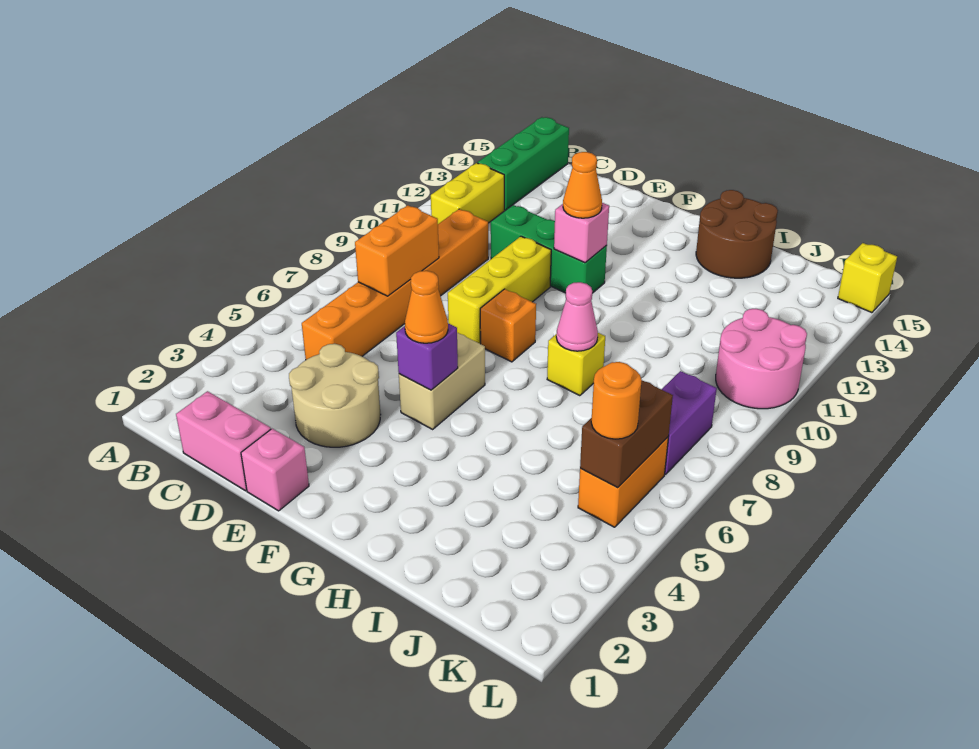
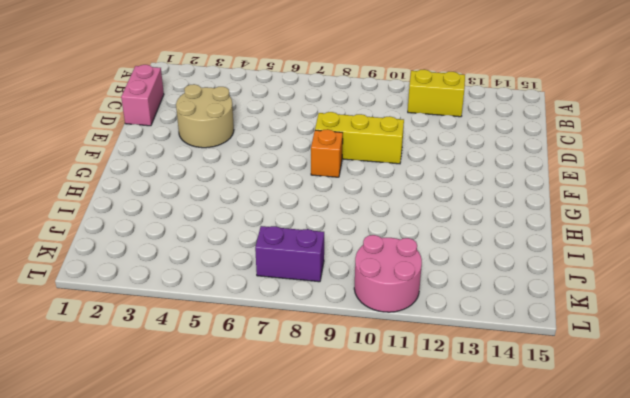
none -> green brick B13:B15 level 1
none -> orange brick C5:C10 level 1
none -> green brick D11:F11 level 1

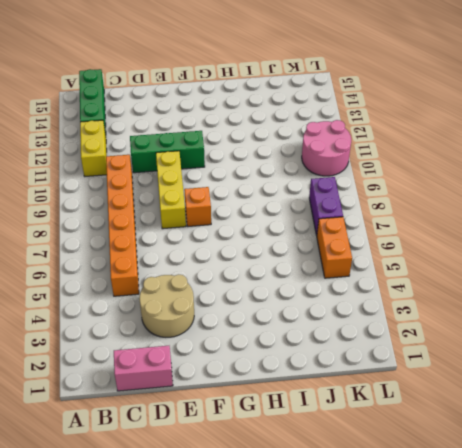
none -> pink brick E1 level 1
none -> tan brick F5:F6 level 1
none -> yellow brick H8 level 1

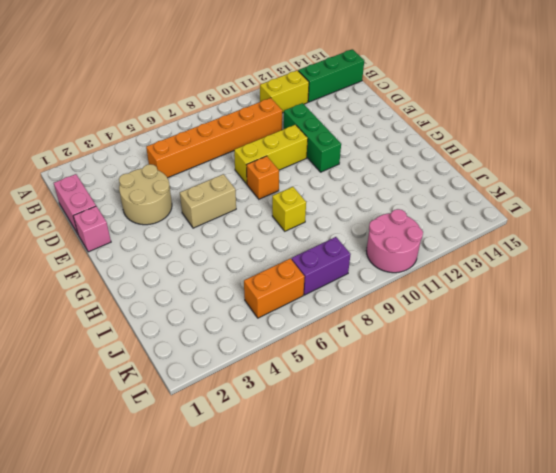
none -> brown round brick H14:I15 level 1
none -> yellow brick L15 level 1
none -> orange brick C7:C8 level 2

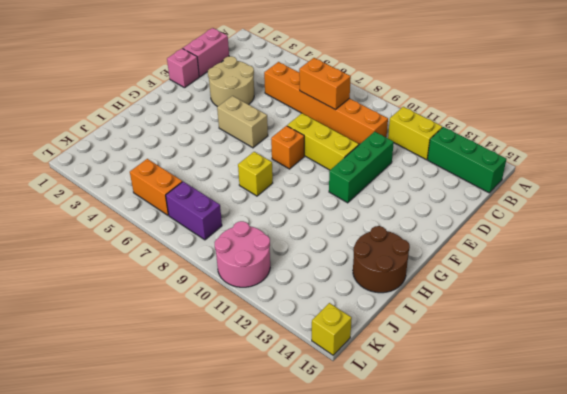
none -> purple brick F5 level 2
none -> pink brick F11 level 2
none -> pink cone H8 level 2

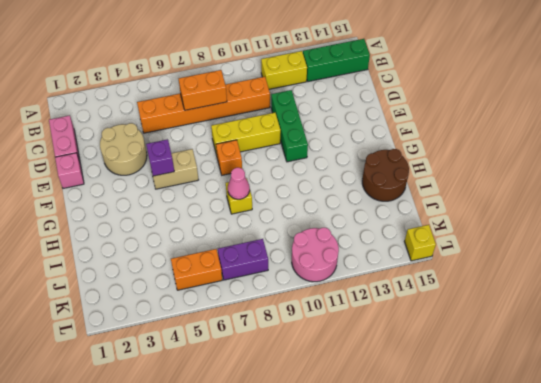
none -> pink brick F11 level 2
none -> brown brick K5:K6 level 2
none -> orange cone F5 level 3

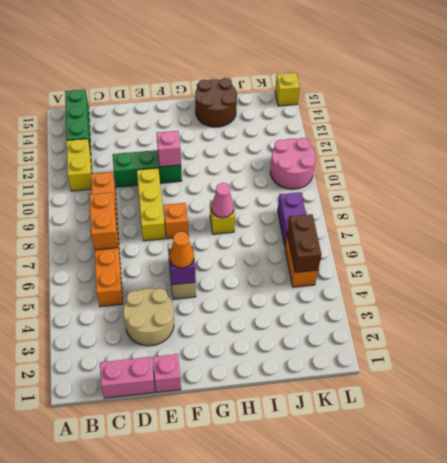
none -> orange cone F11 level 3
none -> orange round brick K5 level 3

